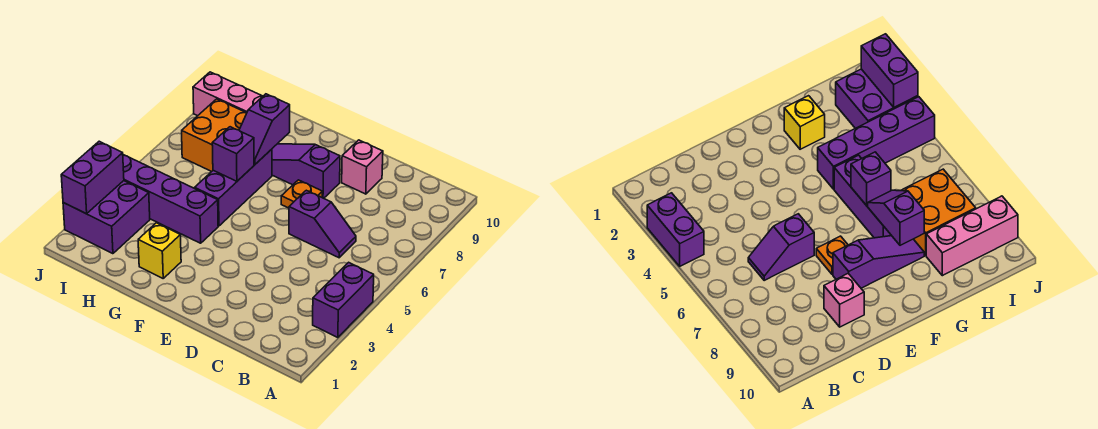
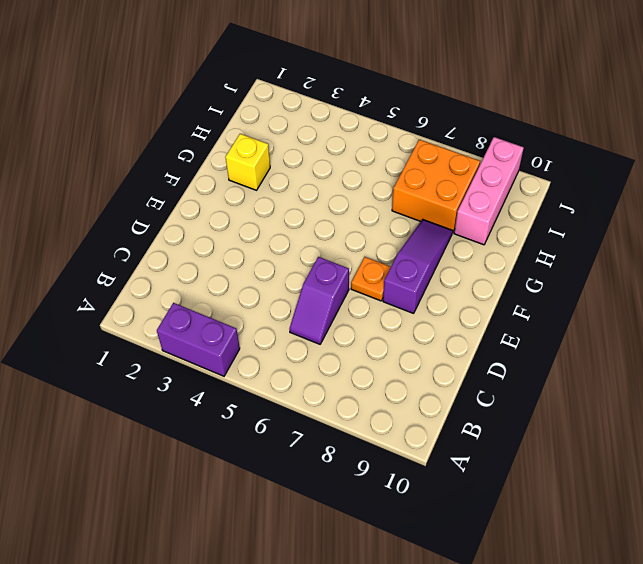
none -> pink brick D9 level 1
none -> purple brick G4:J4 level 1
none -> purple brick G5:G7 level 1

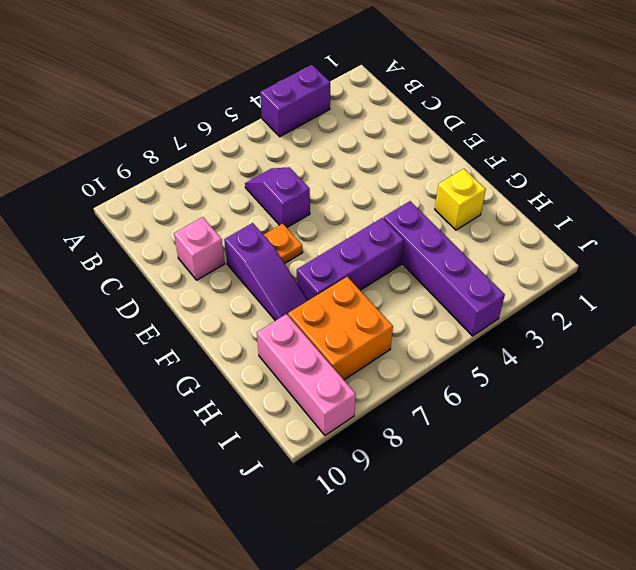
none -> purple brick I2:J3 level 1
none -> purple brick G6 level 2
none -> purple slope G7:G8 level 2 top 8

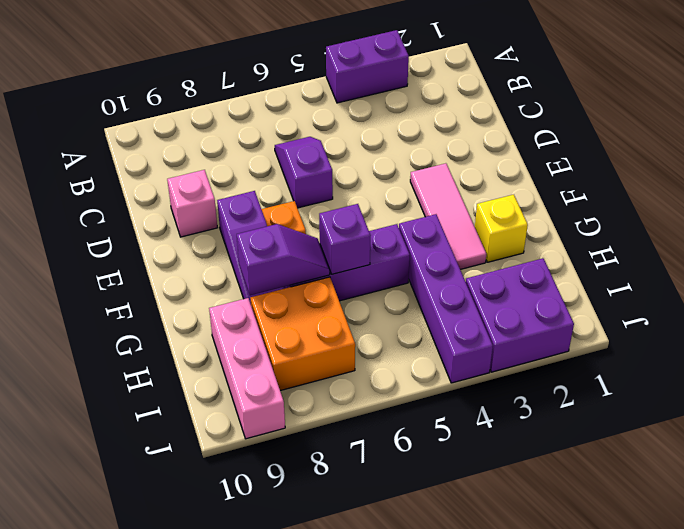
pink tile E3:G3 level 1 -> none
none -> purple brick J2:J3 level 2

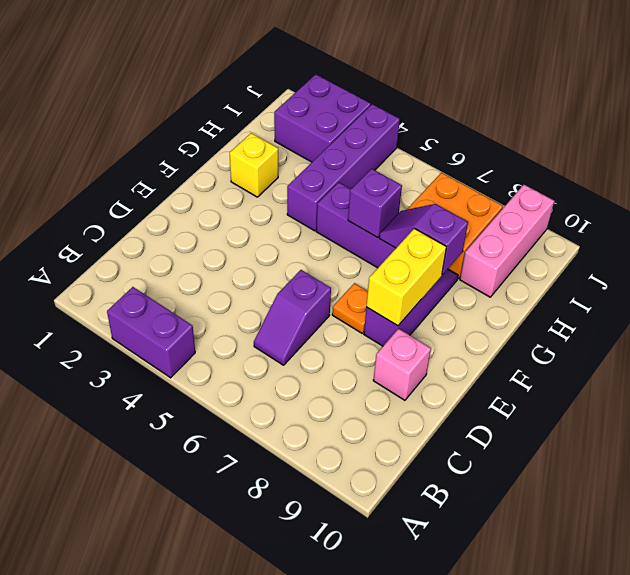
yellow brick E8:F8 level 2 -> none
none -> purple brick J2:J3 level 2

